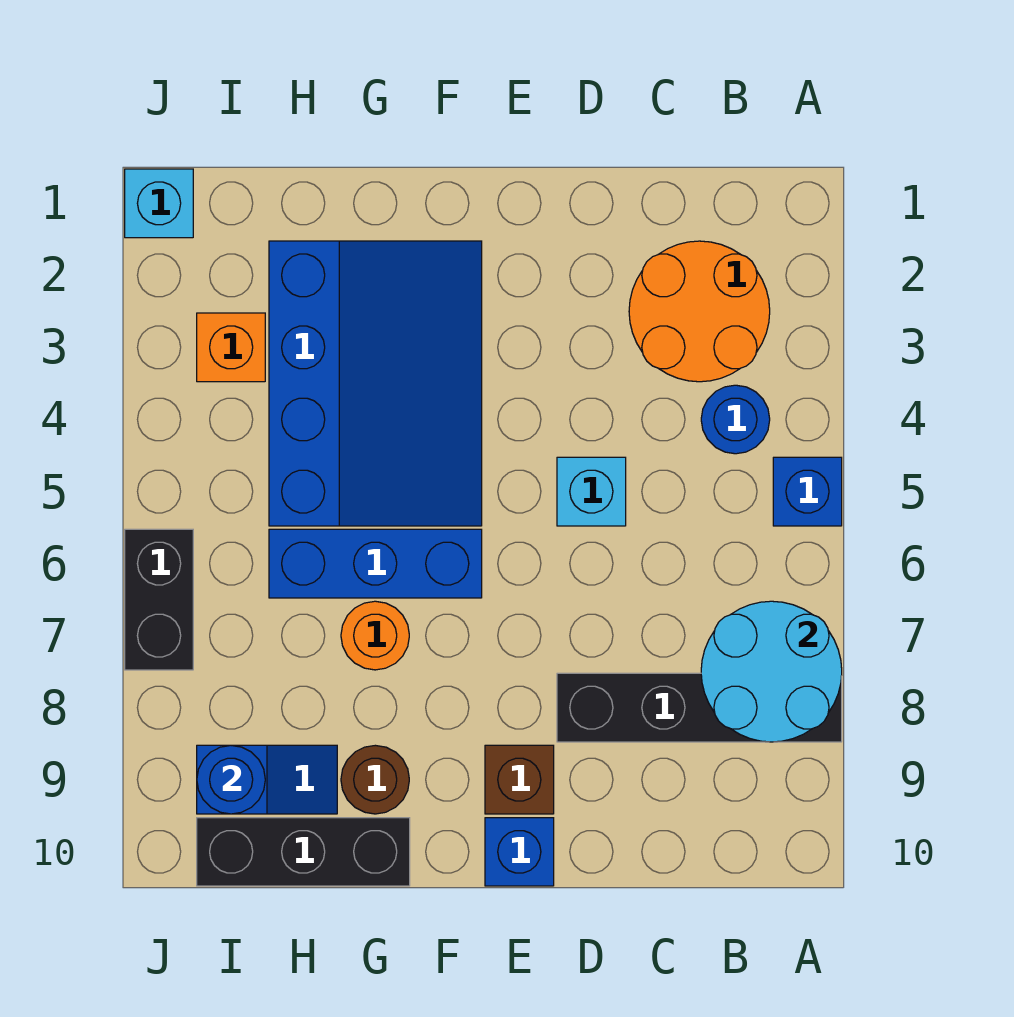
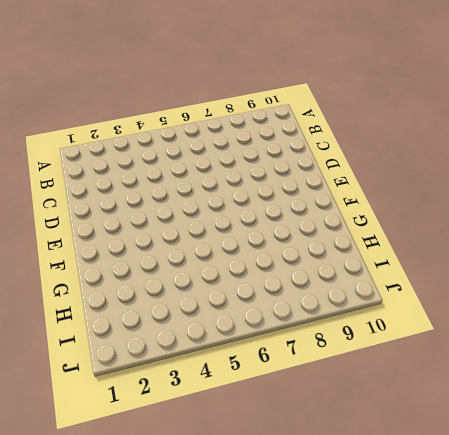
none -> blue brick A5 level 1
none -> black brick A8:D8 level 1
none -> orange round brick B2:C3 level 1

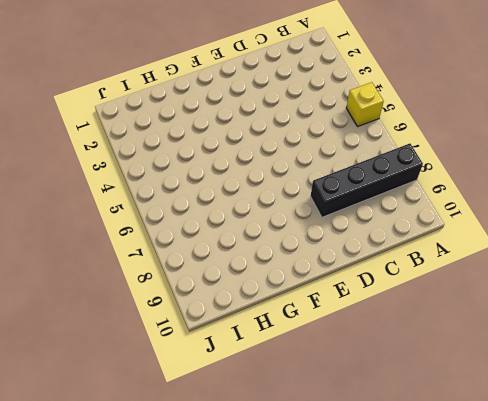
yellow brick A5 level 1 -> blue brick A5 level 1
none -> orange round brick B2:C3 level 1
none -> blue round brick B4 level 1
none -> cyan brick D5 level 1

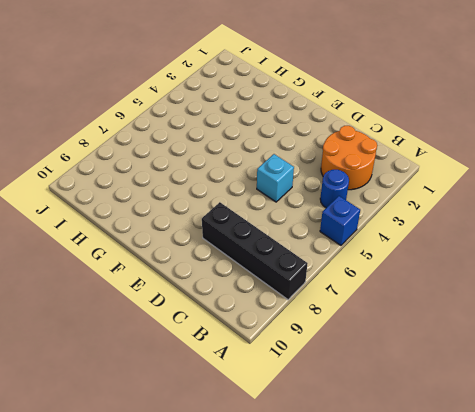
none -> brown brick E9 level 1
none -> blue brick E10 level 1
none -> blue slope F2:H5 level 1 top H

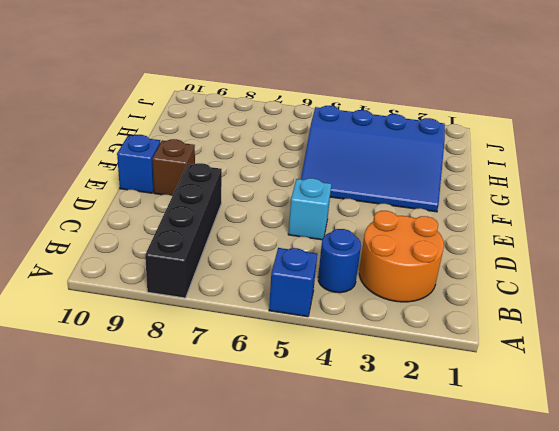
none -> blue brick F6:H6 level 1
none -> orange round brick G7 level 1
none -> brown round brick G9 level 1

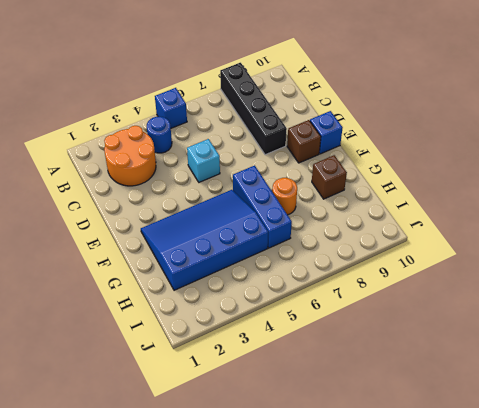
brown brick G9 level 1 -> brown round brick G9 level 1
none -> black brick G10:I10 level 1
none -> blue slope H9:I9 level 1 top I
none -> orange brick I3 level 1

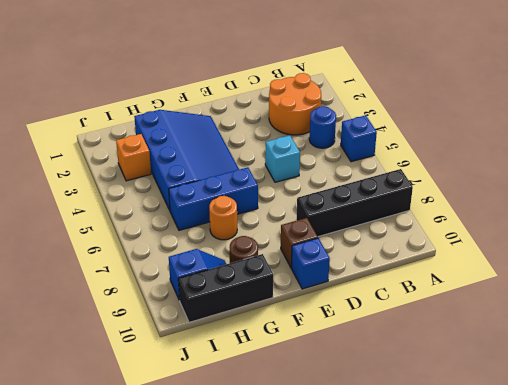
none -> cyan brick J1 level 1
none -> black brick J6:J7 level 1
none -> cyan round brick A7:B8 level 2

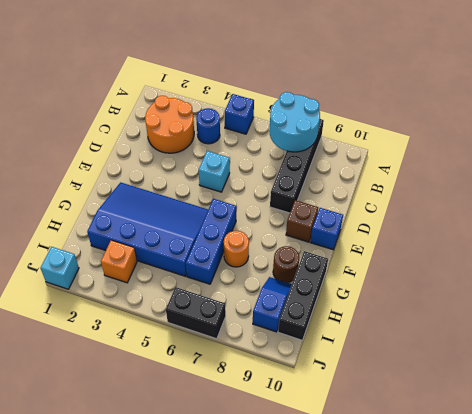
none -> blue round brick I9 level 2

